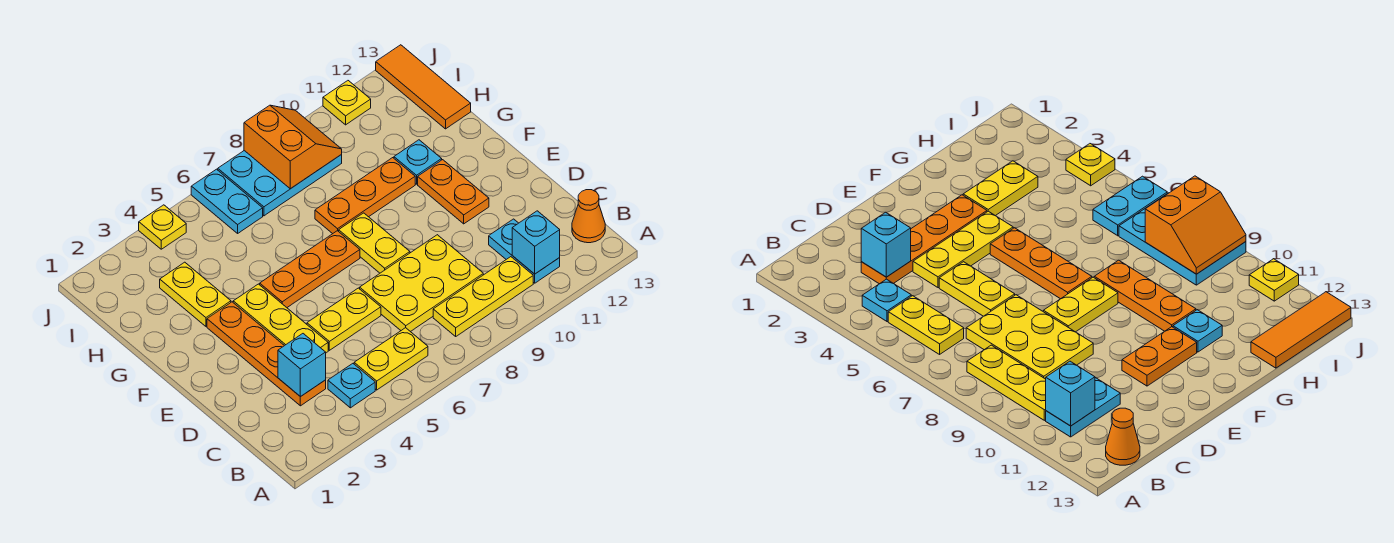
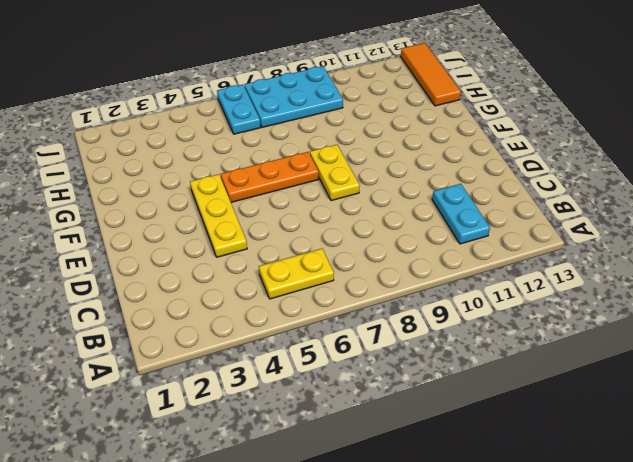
none -> cyan plate B4 level 1
none -> yellow plate B8:B10 level 1
none -> orange cone B13 level 1

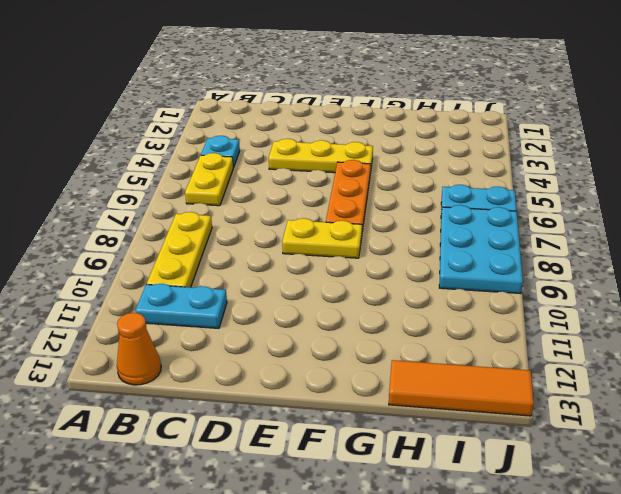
none -> orange plate C3:F3 level 1
none -> yellow plate C7:D9 level 1
none -> yellow plate D5:D6 level 1

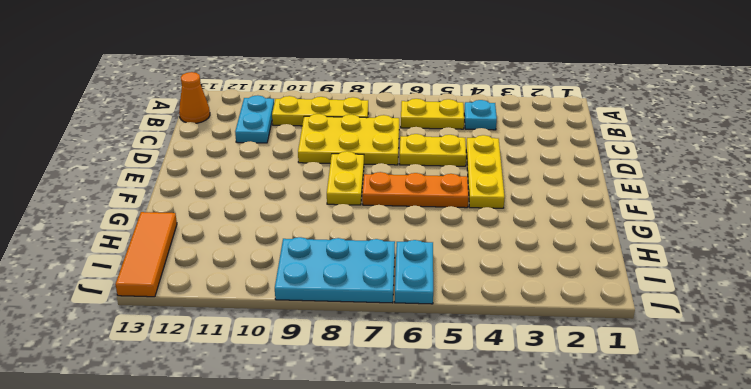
none -> orange plate C3:F3 level 1
none -> orange plate E11:F11 level 1
none -> yellow plate G3:H3 level 1

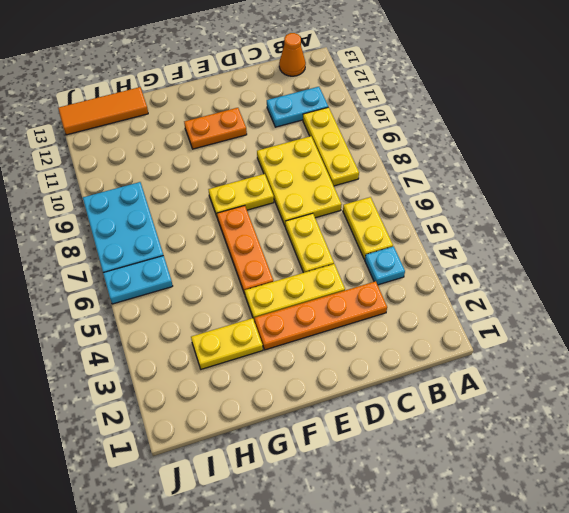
none -> orange plate G8:G10 level 1
none -> cyan plate G11 level 1
none -> yellow plate J4 level 1

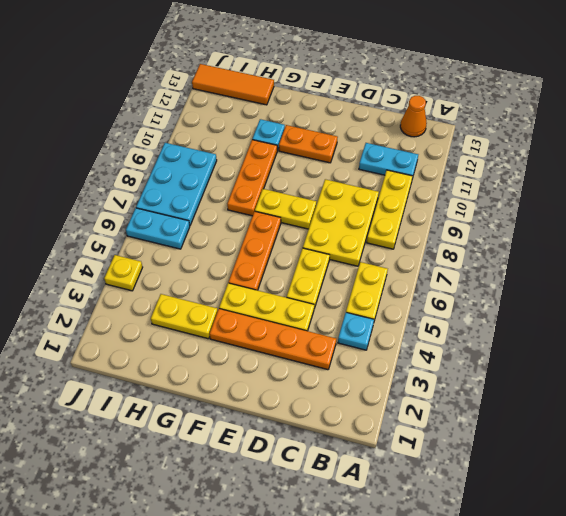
none -> yellow plate J11 level 1
none -> cyan brick B11 level 2
none -> cyan brick C3 level 2

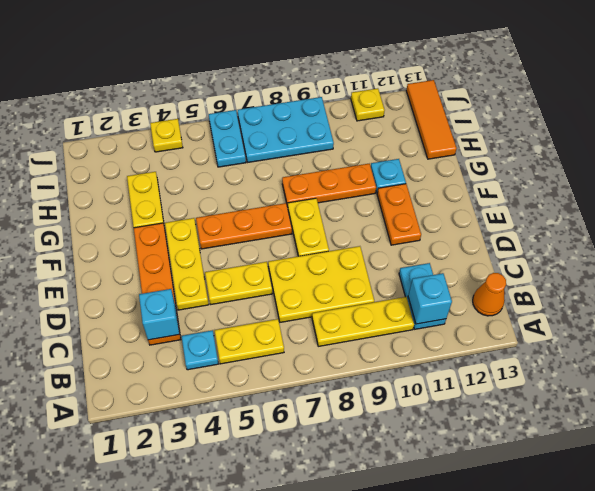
none -> orange slope I8:J9 level 2 top 8

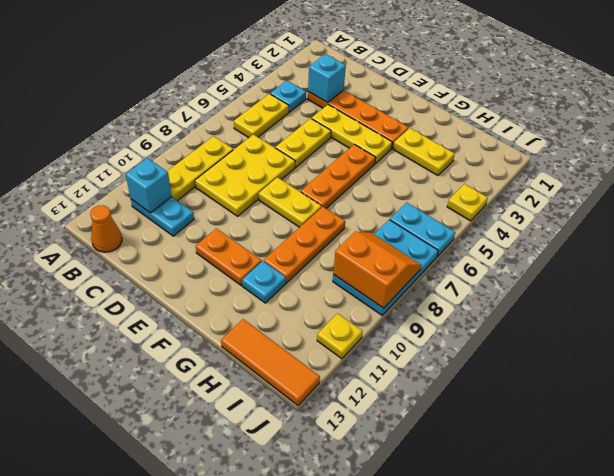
orange slope I8:J9 level 2 top 9 -> orange slope I8:J9 level 2 top 8

